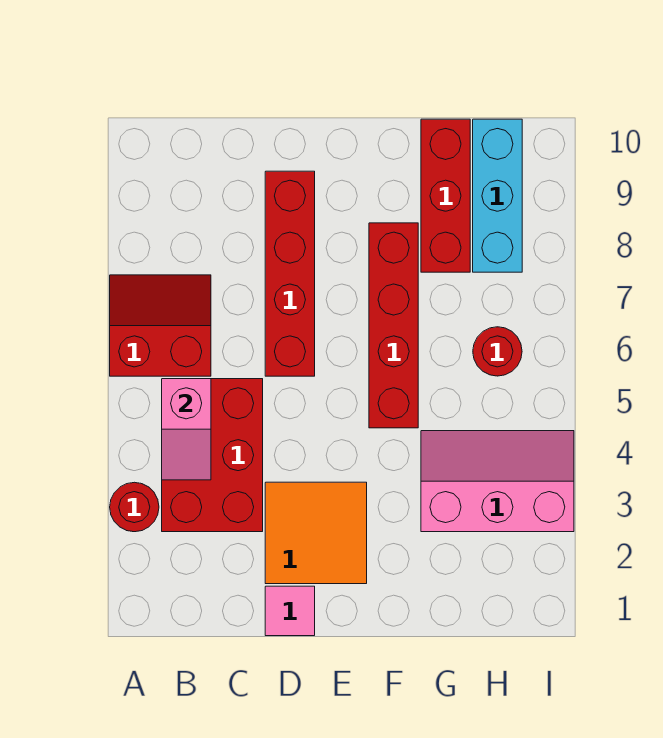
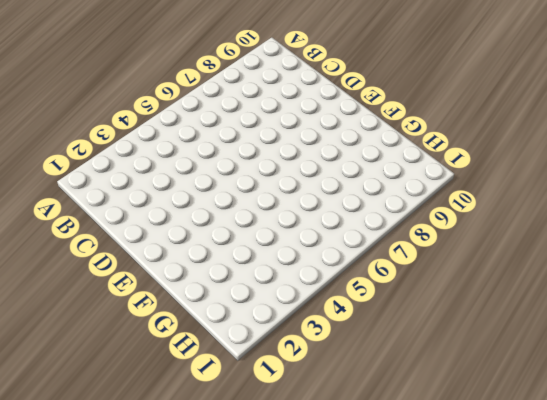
none -> red round brick A3 level 1
none -> red slope A6:B7 level 1 top 6
none -> red brick B3:C5 level 1

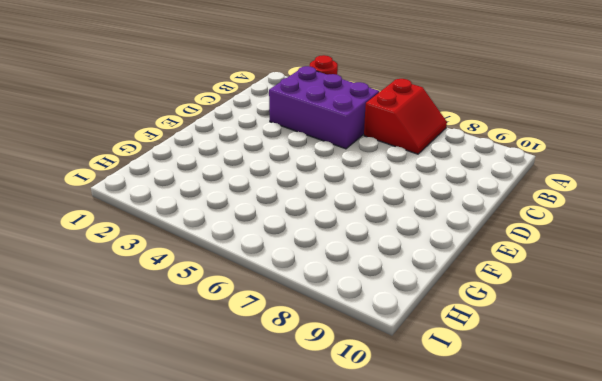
purple brick B3:C5 level 1 -> red brick B3:C5 level 1
none -> pink tile D1 level 1
none -> orange tile D2:E3 level 1
none -> red brick D6:D9 level 1

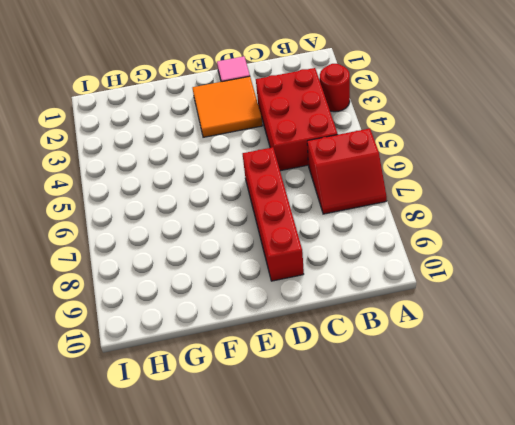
none -> red brick F5:F8 level 1
none -> pink slope G3:I4 level 1 top 3
none -> red brick G8:G10 level 1

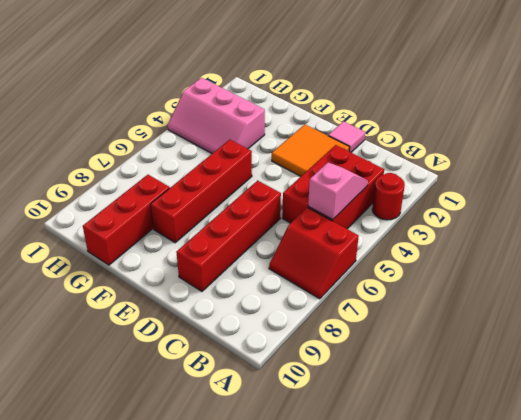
none -> red round brick H6 level 1
none -> cyan brick H8:H10 level 1

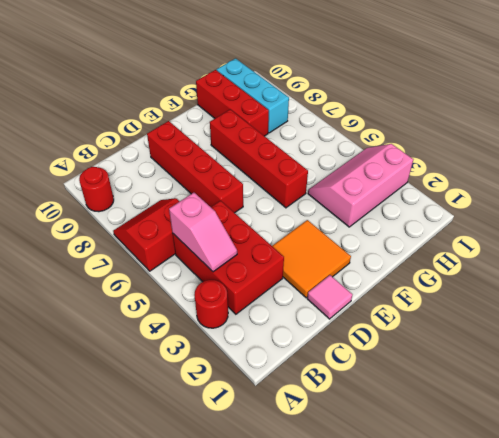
red round brick A9 level 1 -> red round brick H6 level 1

